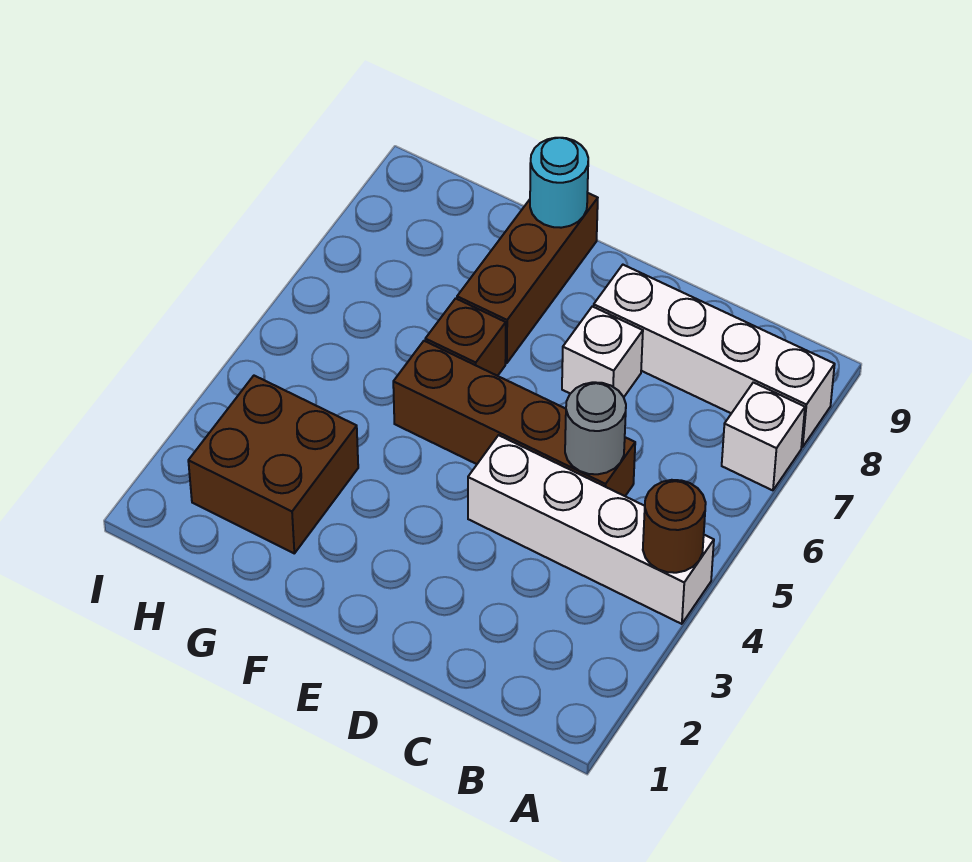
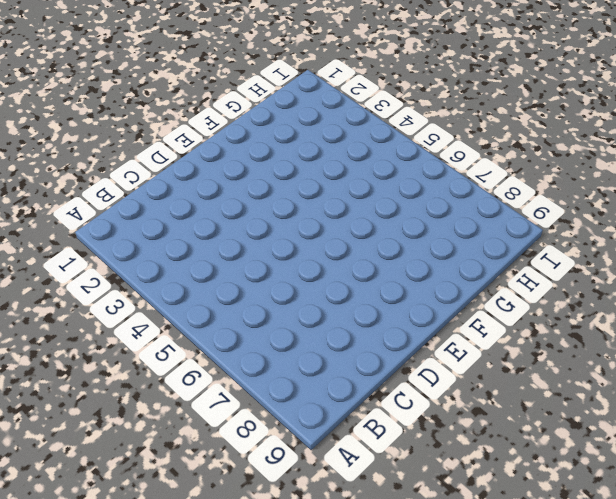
none -> white brick A4:D4 level 1
none -> white brick A7 level 1

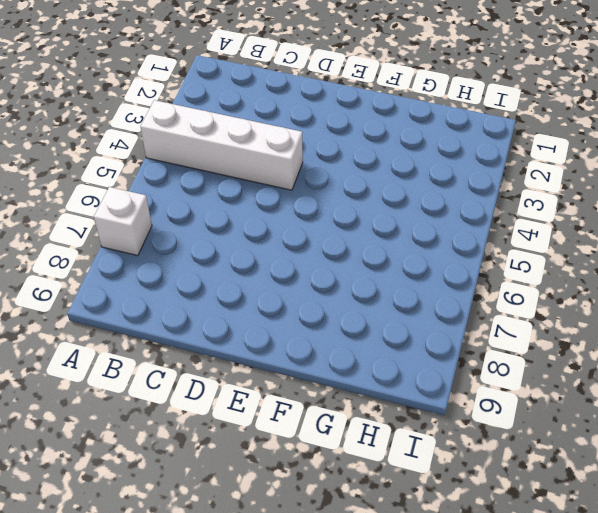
none -> white brick A8:D8 level 1
none -> brown brick C5:F5 level 1

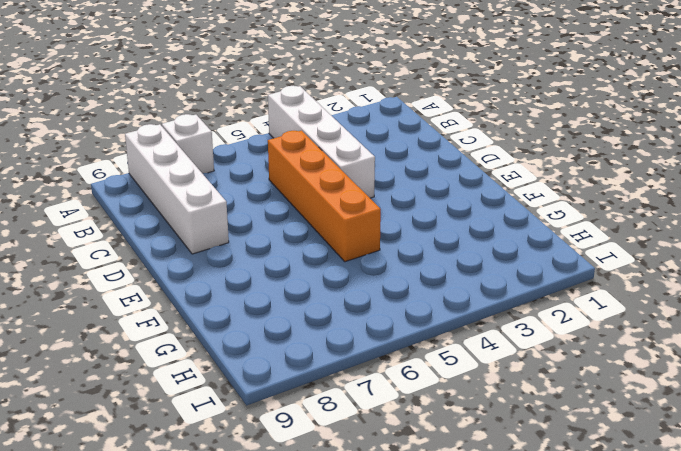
orange brick C5:F5 level 1 -> brown brick C5:F5 level 1
none -> white brick D7 level 1
none -> brown brick F6 level 1

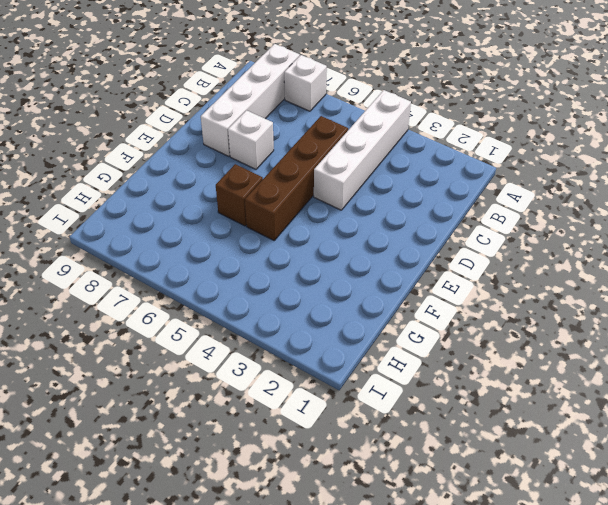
none -> brown brick F7:F9 level 1
none -> brown brick G2:H3 level 1

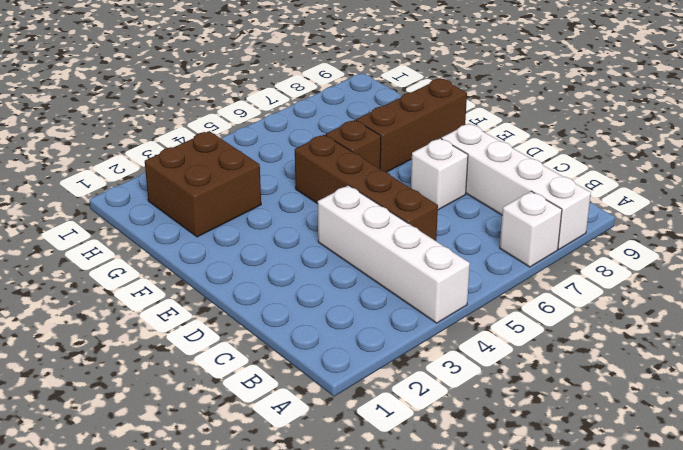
none -> brown round brick A4 level 2
none -> grey round brick C5 level 2

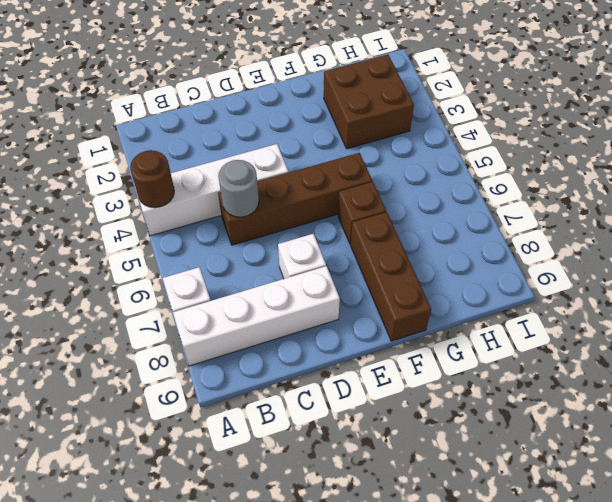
none -> cyan round brick F9 level 2

